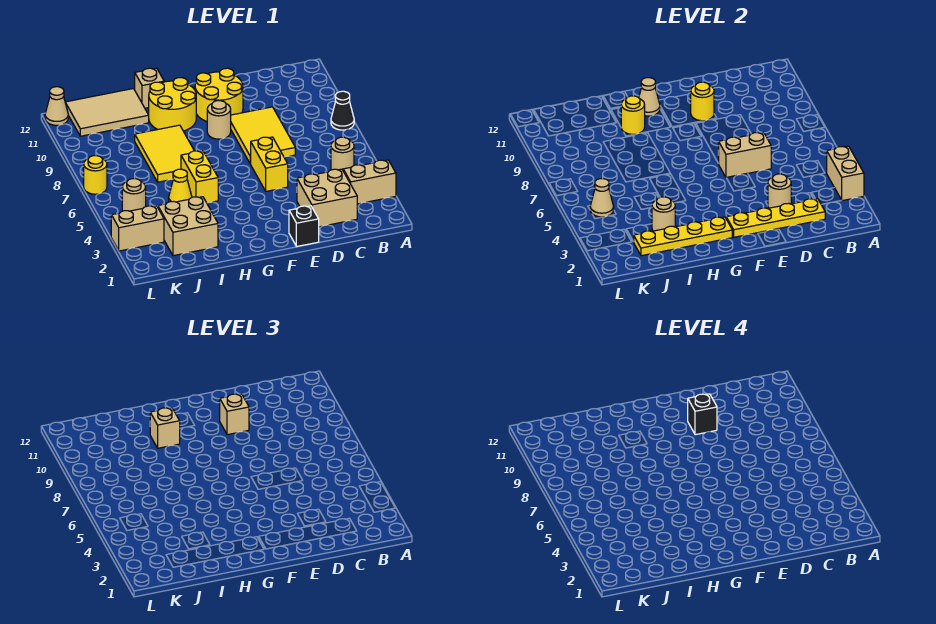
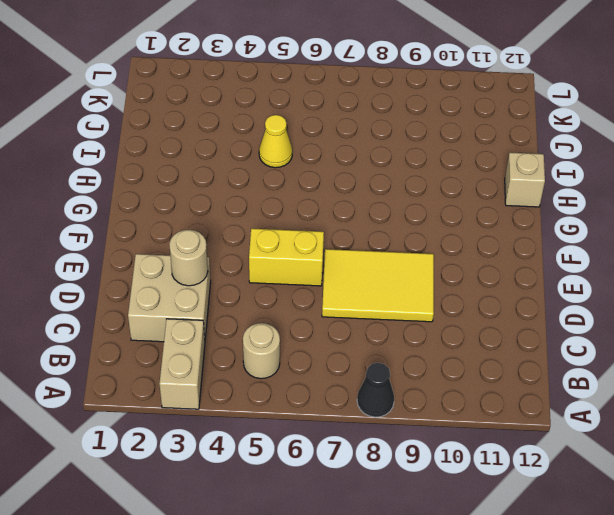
none -> black brick E1 level 1
none -> yellow round brick E10:F11 level 1
none -> tan round brick F9 level 1
none -> yellow round brick G10:H11 level 1

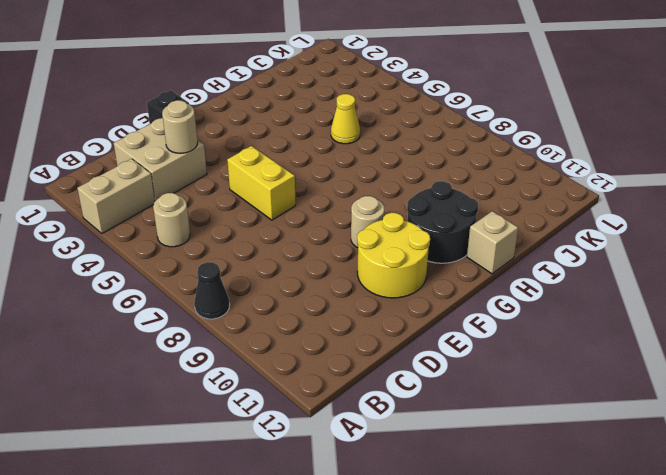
black round brick G10:H11 level 1 -> yellow round brick G10:H11 level 1
none -> yellow tile D7:E9 level 1
none -> yellow brick H5:H6 level 1
none -> yellow tile H7:I9 level 1
none -> tan brick I2:J3 level 1

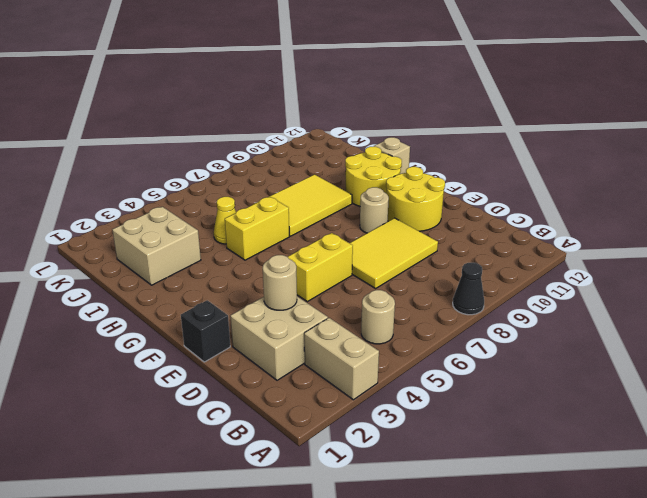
none -> tan tile I11:K12 level 1
none -> tan brick K3:L3 level 1
none -> tan round brick K5 level 1
none -> yellow round brick L7 level 1

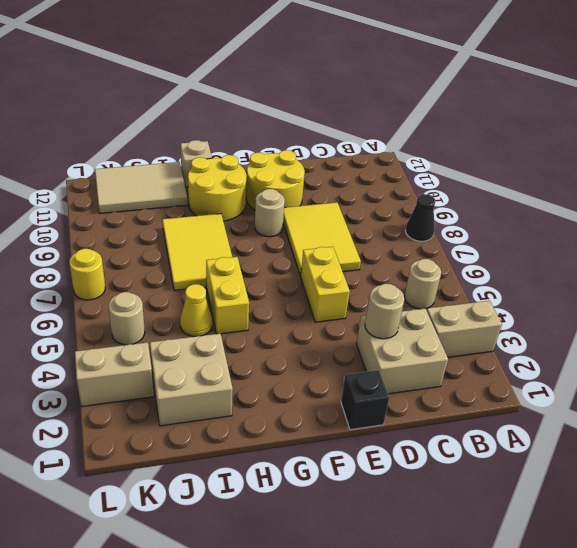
none -> tan cone L12 level 1
none -> tan brick A3:A4 level 2
none -> yellow plate C2:F2 level 2
none -> tan brick D6:E6 level 2

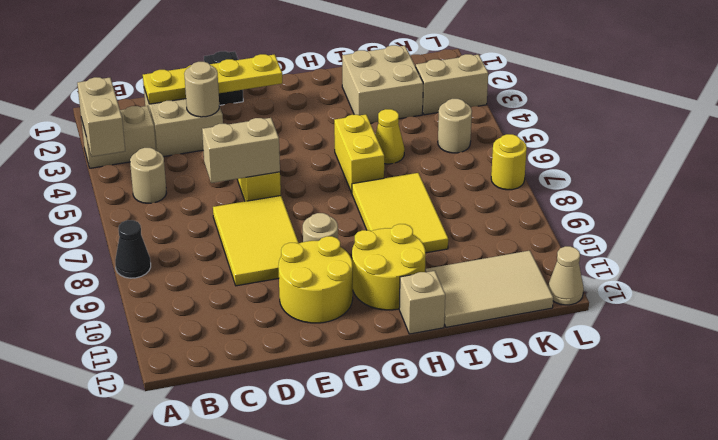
none -> yellow round brick E10 level 2
none -> yellow plate G2:J2 level 2
none -> tan cone G11 level 2
none -> yellow round brick H10 level 2

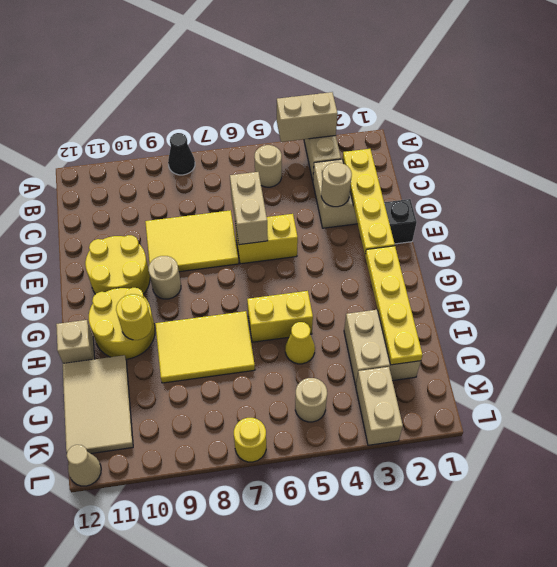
none -> yellow round brick E10 level 2
none -> tan cone G11 level 2
none -> tan round brick I3 level 2
none -> tan cone K5 level 2

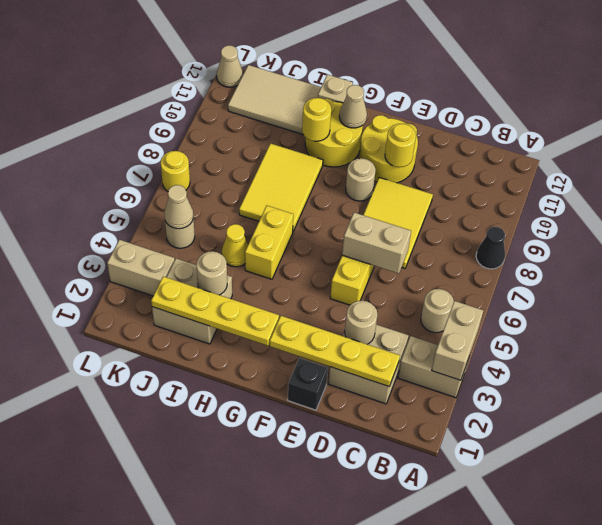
none -> tan brick E10 level 3
none -> tan brick H10 level 3
none -> black brick E10 level 4

